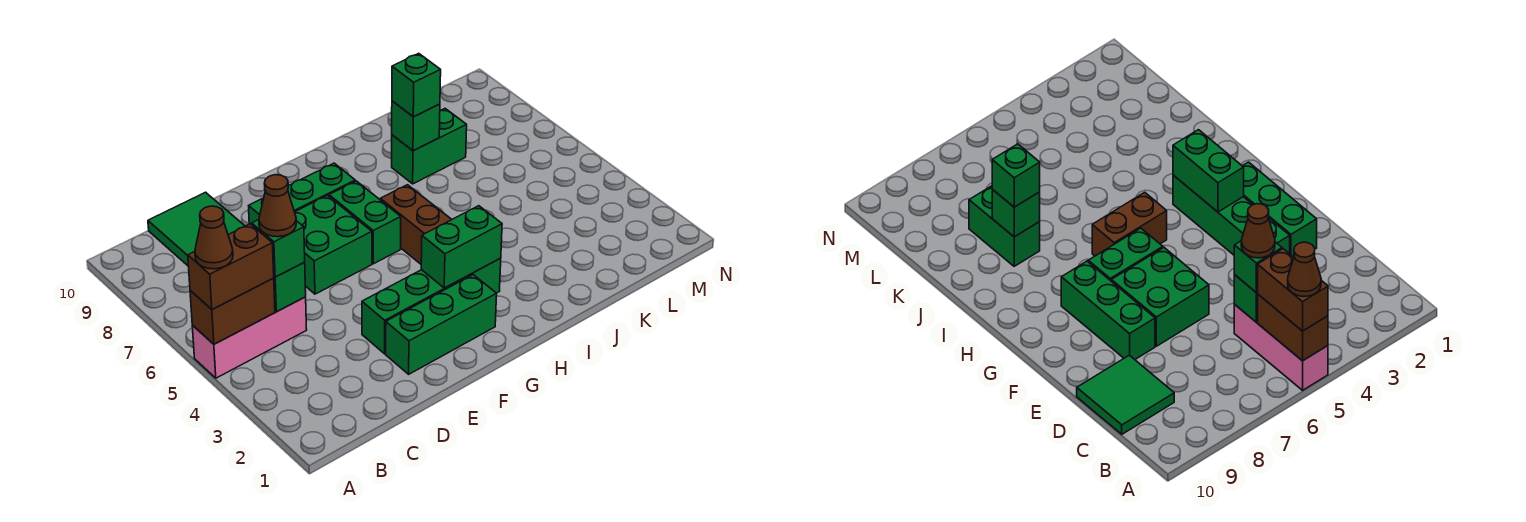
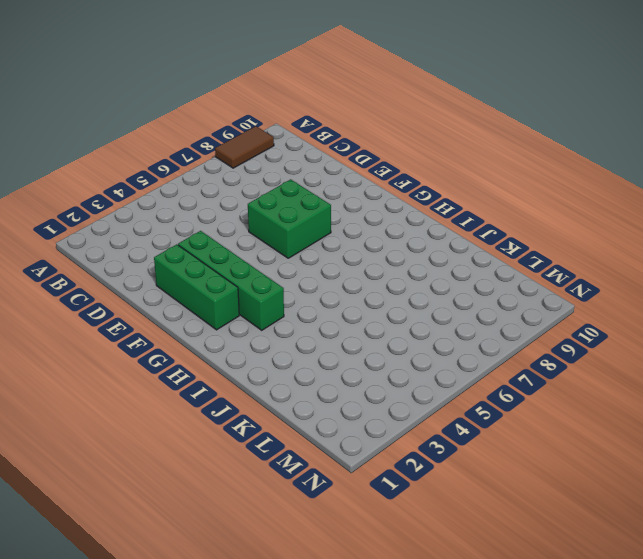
brown tile A8:A9 level 1 -> none
none -> pink brick A5:C5 level 1
none -> green tile C9:D10 level 1
none -> green brick E8:G8 level 1

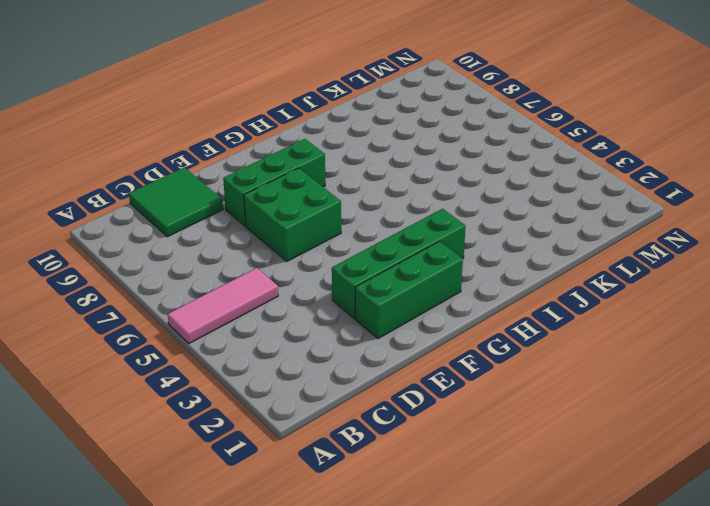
pink tile A5:C5 level 1 -> pink brick A5:C5 level 1
none -> green brick G6:G7 level 1
none -> brown brick H5:H6 level 1
none -> green brick J8:K8 level 1

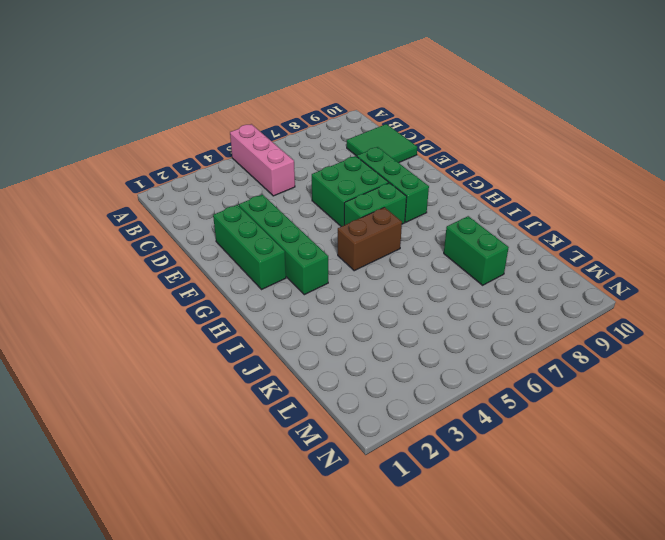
none -> brown brick A5:B5 level 2
none -> green brick C5 level 2
none -> green brick G3:H3 level 2

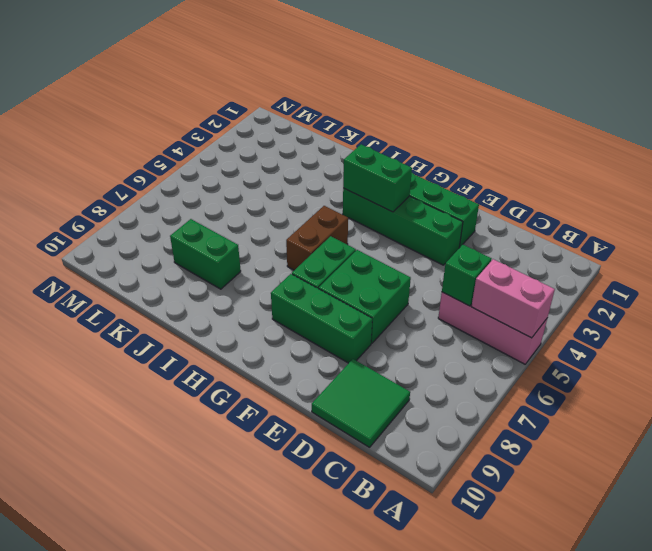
pink brick A5:B5 level 2 -> brown brick A5:B5 level 2
none -> green brick J8 level 2
none -> brown brick A5:B5 level 3
none -> green brick C5 level 3

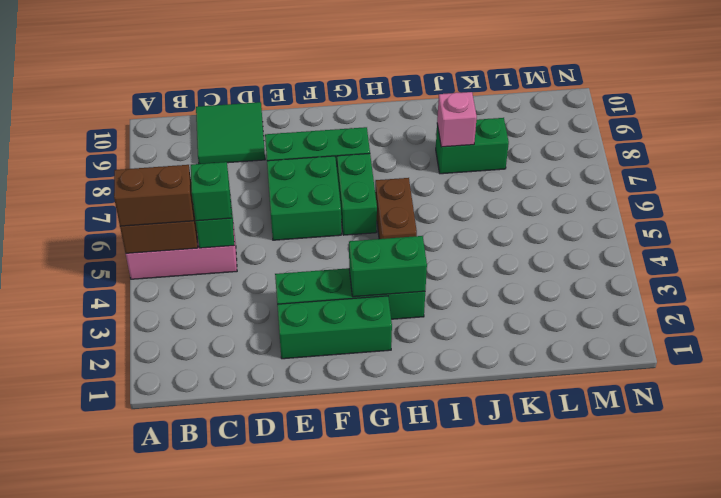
pink brick J8 level 2 -> green brick J8 level 2
none -> green brick J8 level 3
none -> brown cone A5 level 4
none -> brown cone C5 level 4

